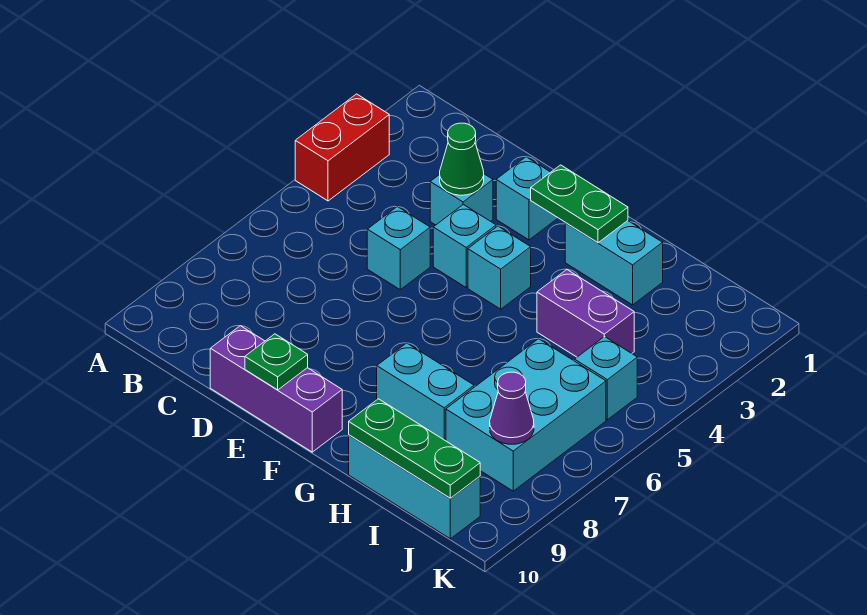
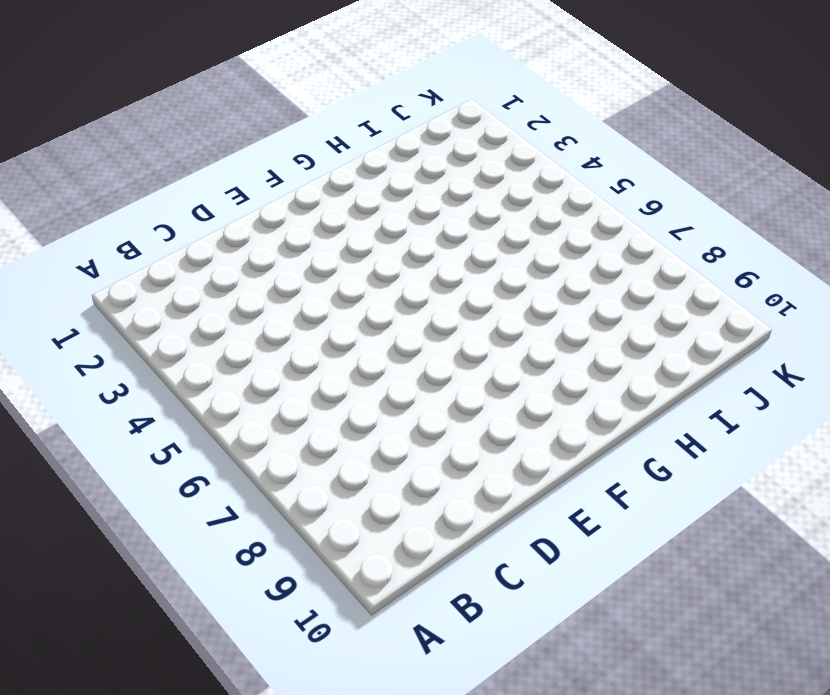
none -> red brick A3:A4 level 1
none -> cyan brick D3 level 1
none -> cyan brick D5 level 1

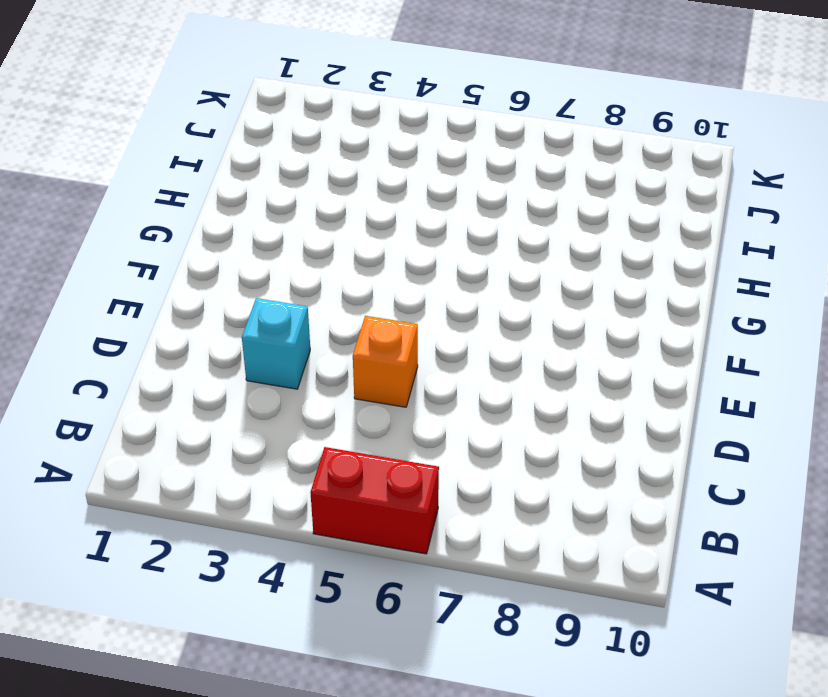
red brick A5:A6 level 1 -> red brick A3:A4 level 1
orange brick D5 level 1 -> cyan brick D5 level 1
none -> purple brick D10:F10 level 1
none -> cyan brick E2 level 1
none -> cyan brick E4 level 1

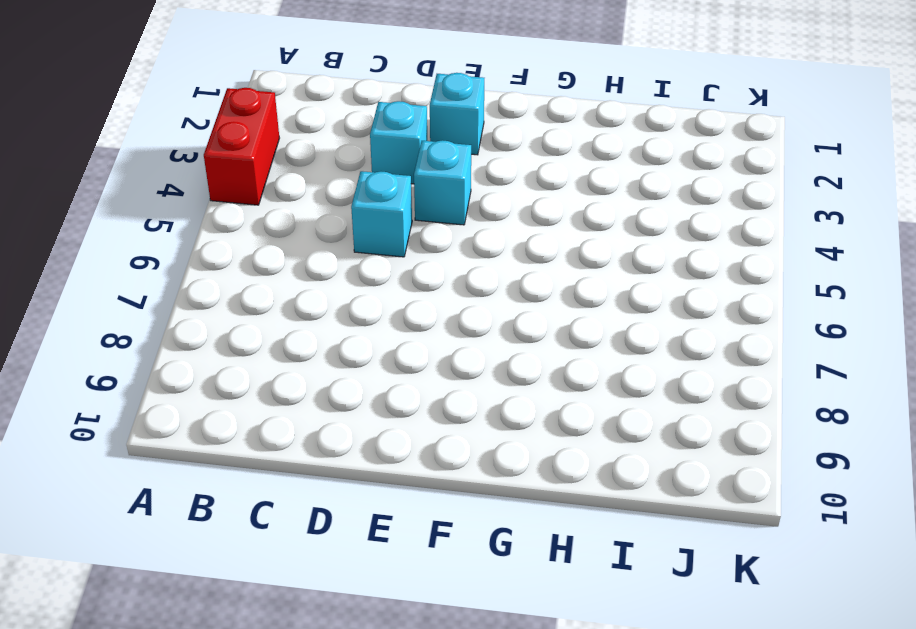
none -> purple brick D10:F10 level 1
none -> cyan brick F4 level 1
none -> cyan brick G2:H2 level 1

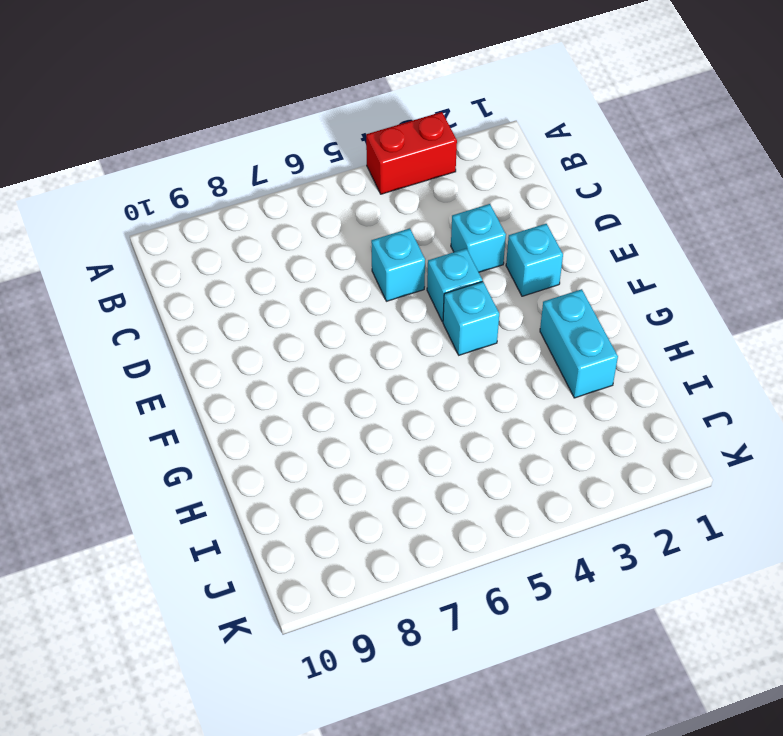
none -> purple brick D10:F10 level 1
none -> cyan brick G8:H8 level 1
none -> purple brick H4:I4 level 1

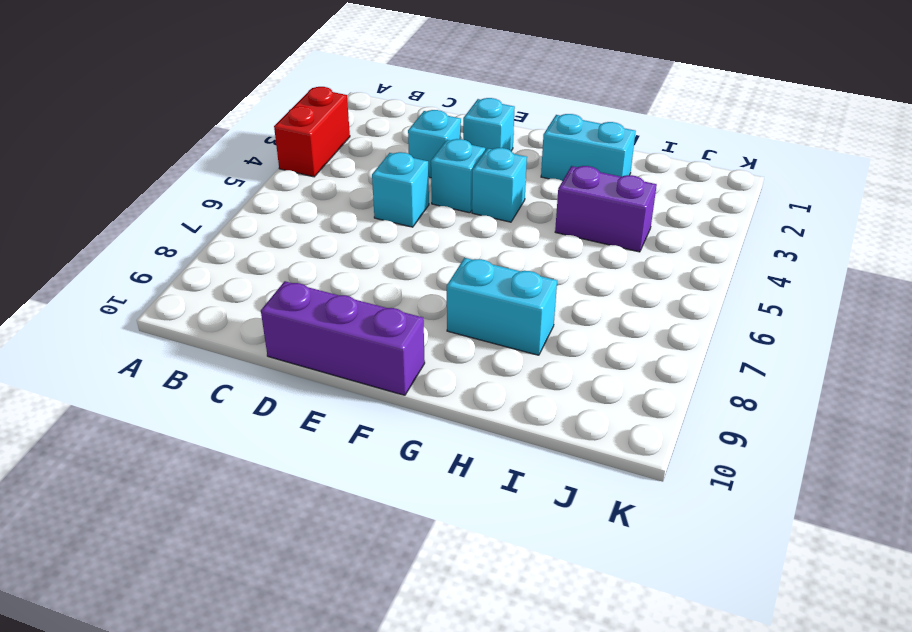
none -> cyan brick H10:J10 level 1
none -> cyan brick I6:J8 level 1
none -> cyan brick J5 level 1

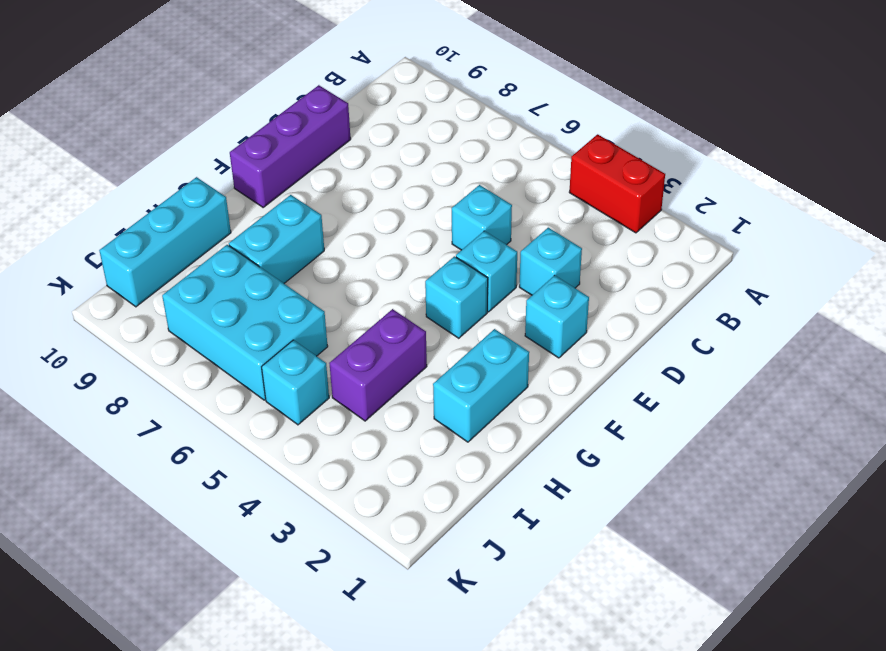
none -> green cone D3 level 2
none -> green plate E10 level 2
none -> green plate F2:G2 level 2

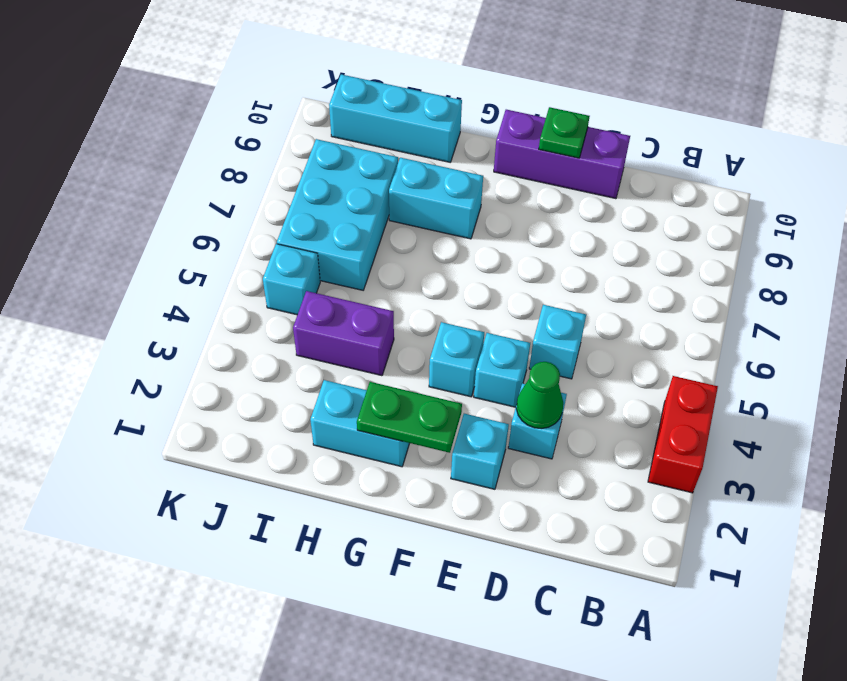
none -> green plate H10:J10 level 2
none -> purple cone J8 level 2

